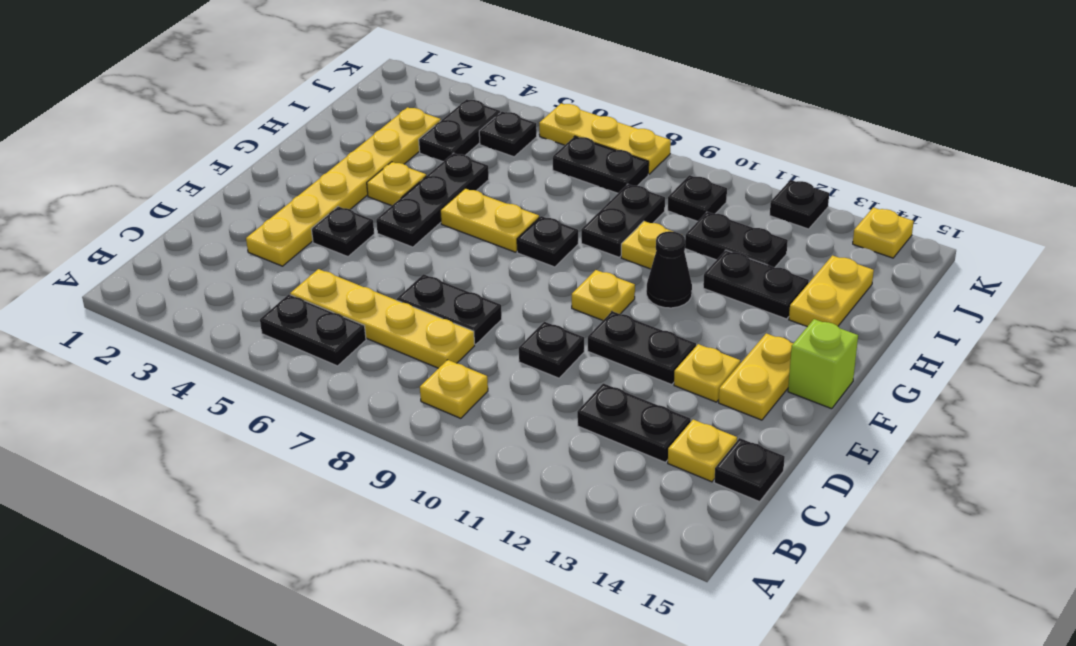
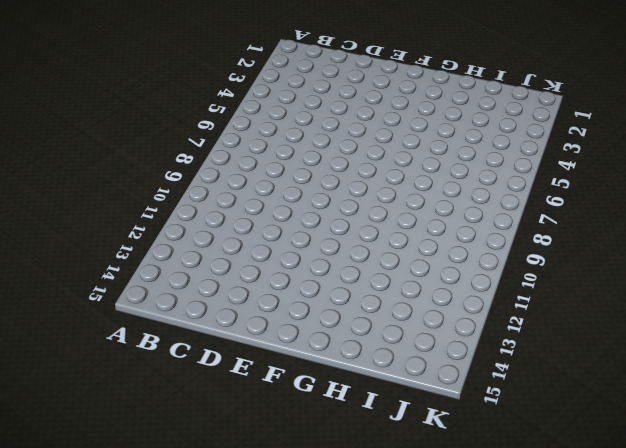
none -> black plate B5:B6 level 1
none -> yellow plate B9 level 1
none -> yellow plate C5:C8 level 1
none -> black plate C12:C13 level 1

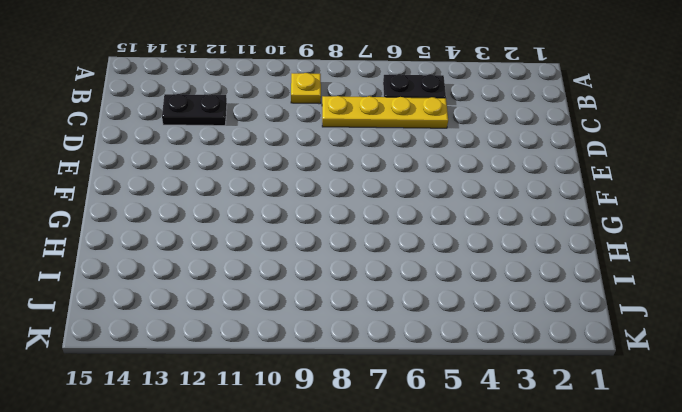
none -> yellow plate C14 level 1
none -> black plate C15 level 1
none -> yellow plate D3:I3 level 1
none -> black plate D7:D8 level 1

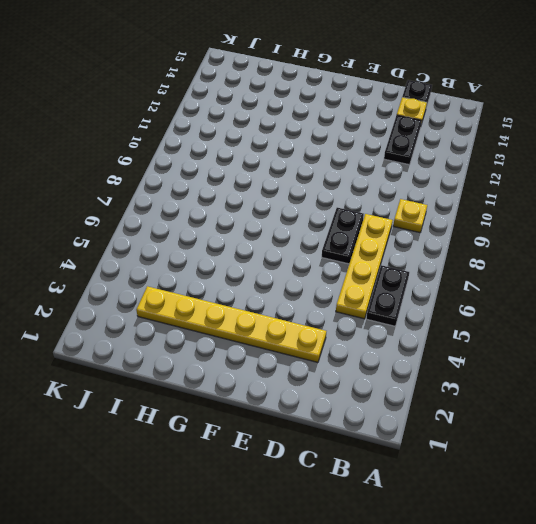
none -> black plate D10 level 1
none -> black plate E4 level 1
none -> black plate E11:E12 level 1
none -> yellow plate E13 level 1

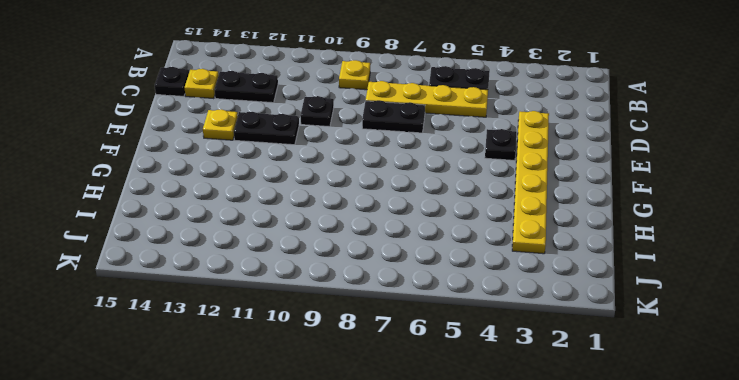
none -> yellow plate E14:F14 level 1
none -> black plate F5:H5 level 1
none -> yellow plate F10 level 1
none -> lime brick F15 level 1

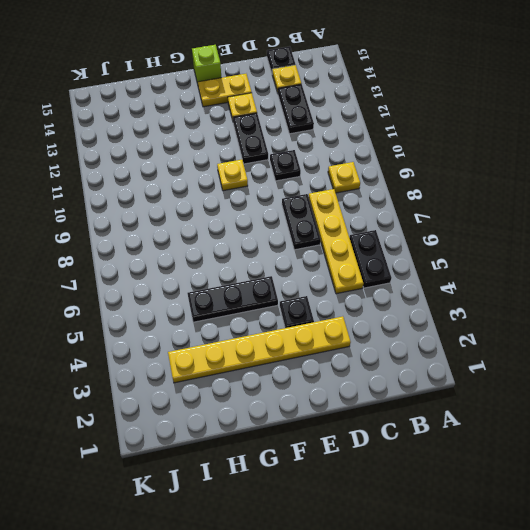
none -> yellow plate G4 level 1
none -> yellow plate G6:G7 level 1
none -> black plate G8 level 1
none -> black cone G11 level 1

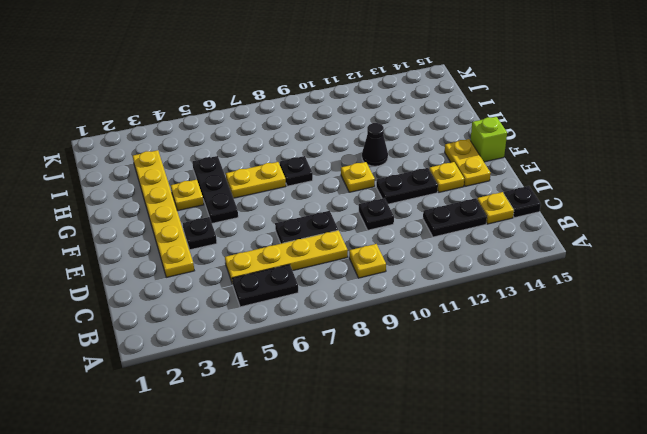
none -> black plate H9:I9 level 1
none -> yellow plate H10 level 1
none -> black plate H12:H13 level 1
none -> yellow plate H14:I14 level 1

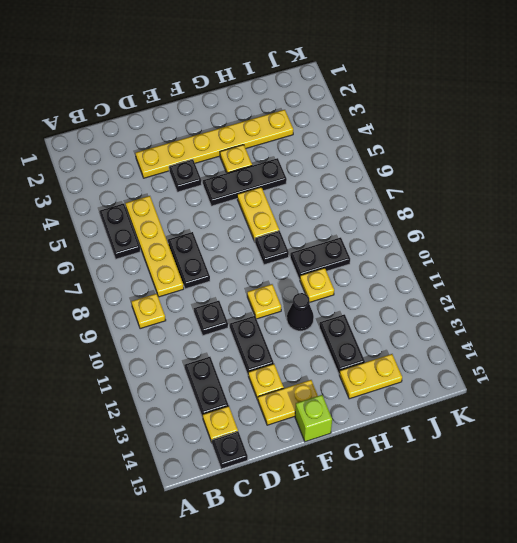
none -> black plate I4:J4 level 1
none -> black plate I11:I12 level 1
none -> black plate J5 level 1
none -> black plate J7:J8 level 1

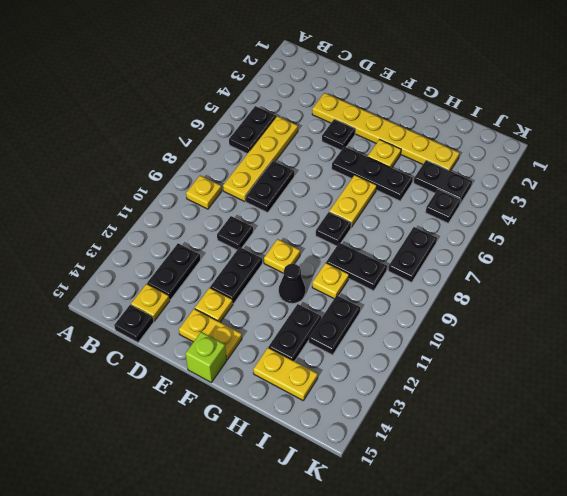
none -> black plate J10 level 1
none -> yellow plate K6:K8 level 1
none -> black plate K12 level 1
none -> yellow plate K14 level 1

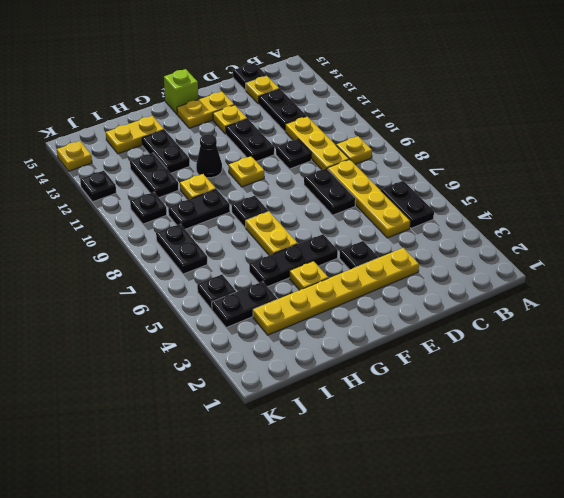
yellow plate C9:C11 level 1 -> yellow plate K6:K8 level 1

